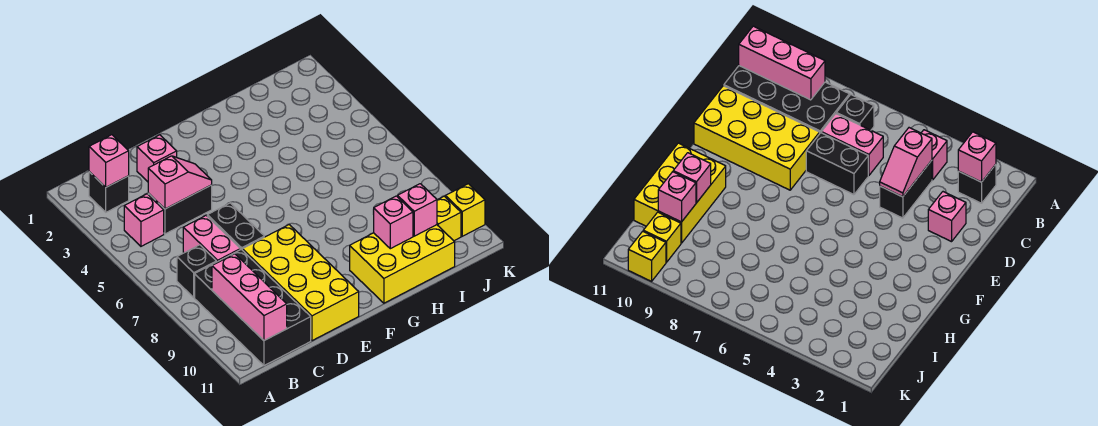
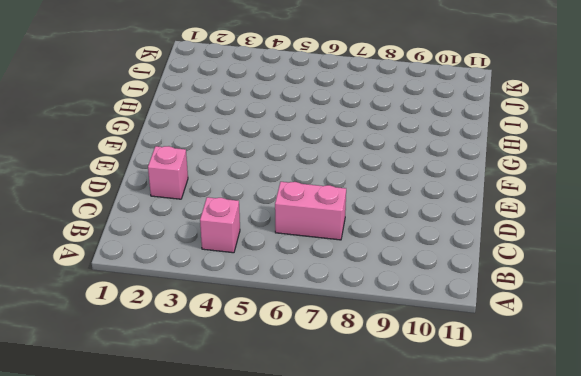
none -> black brick B2 level 1
none -> black brick B7 level 1
none -> black brick B8:C11 level 1

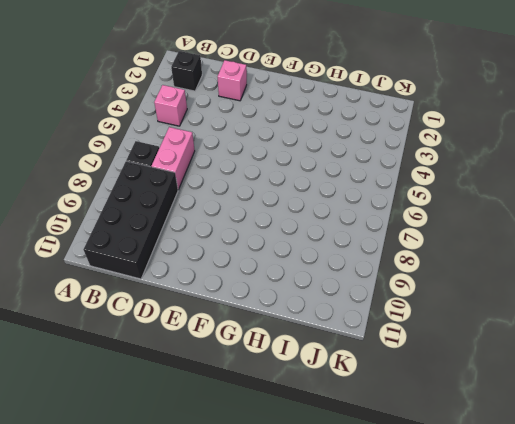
none -> black brick C4:D4 level 1
none -> black brick D6:D7 level 1
none -> yellow brick D8:E11 level 1

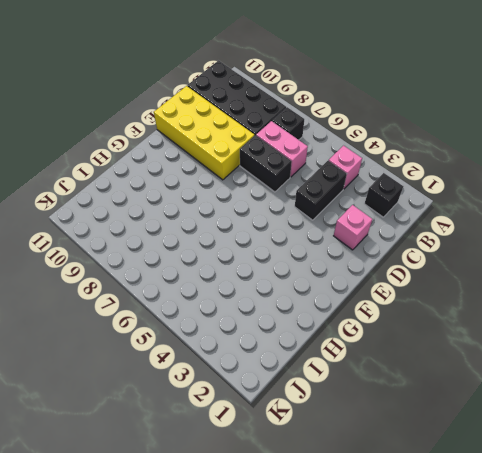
none -> yellow brick G10:I11 level 1
none -> yellow brick J10 level 1
none -> yellow brick K10 level 1

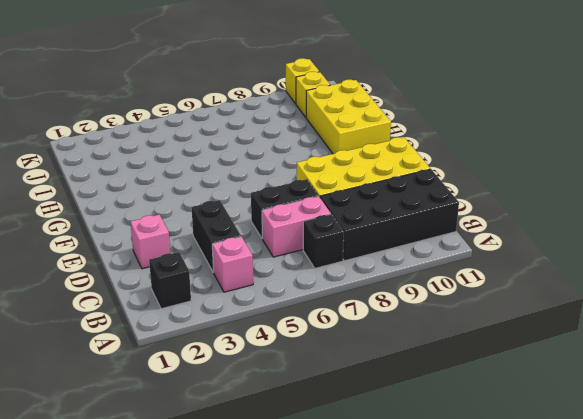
none -> pink brick B2 level 2
none -> pink brick B9:B11 level 2
none -> pink slope C4:D4 level 2 top C

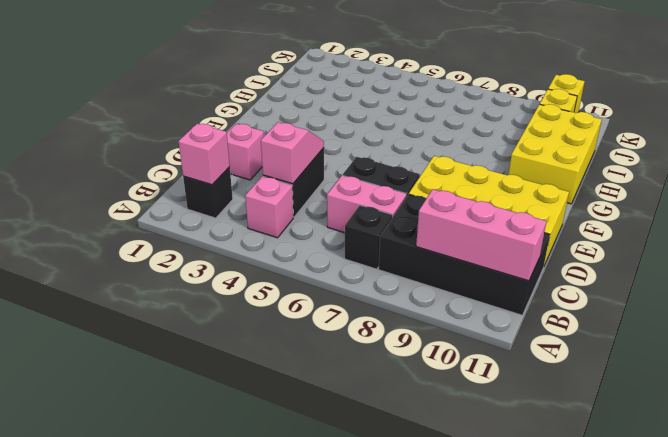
none -> pink brick H10 level 2
none -> pink brick I10 level 2

